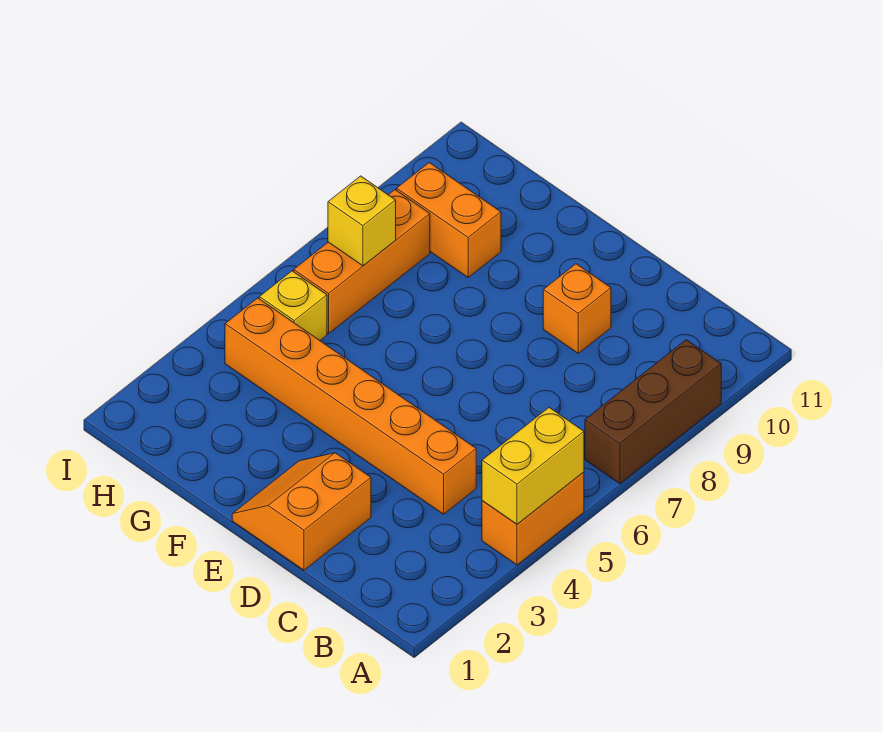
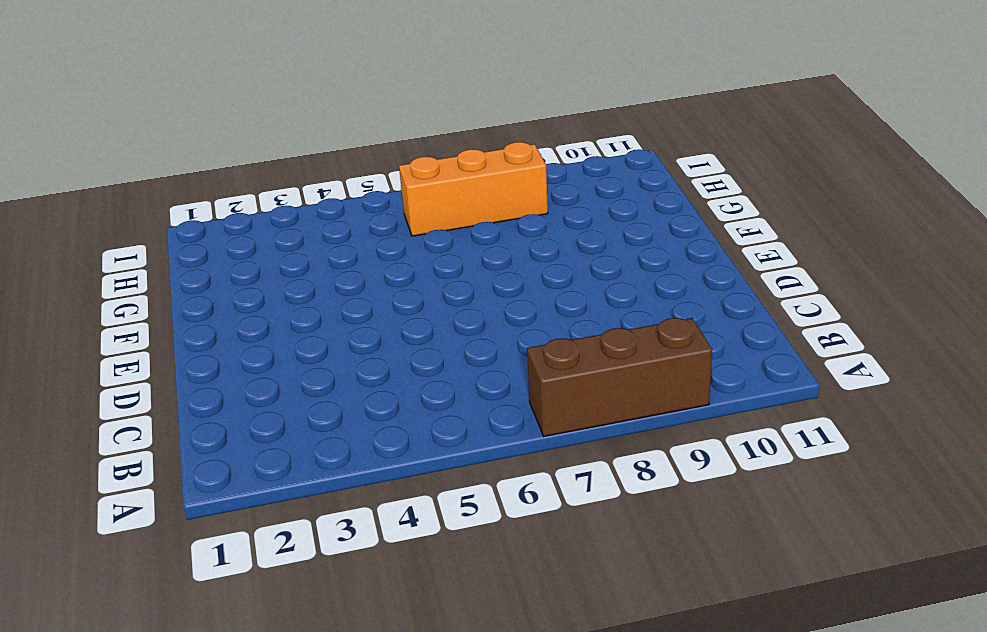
none -> orange brick A4:A5 level 1
none -> orange brick C4:H4 level 1

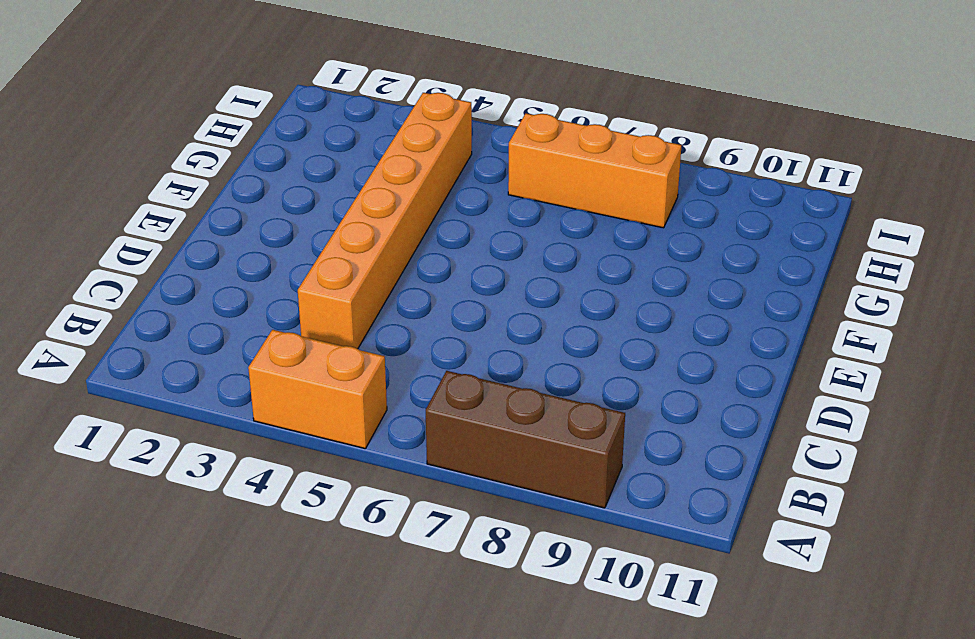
none -> orange slope D1:E2 level 1 top D
none -> orange brick D9 level 1

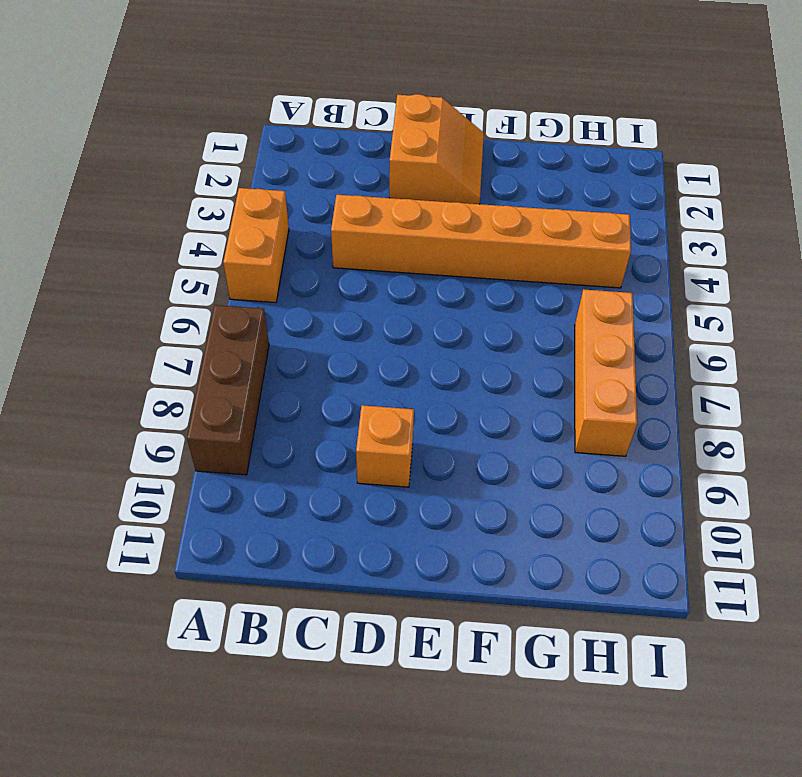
none -> orange brick G9:H9 level 1
none -> yellow brick H5 level 1

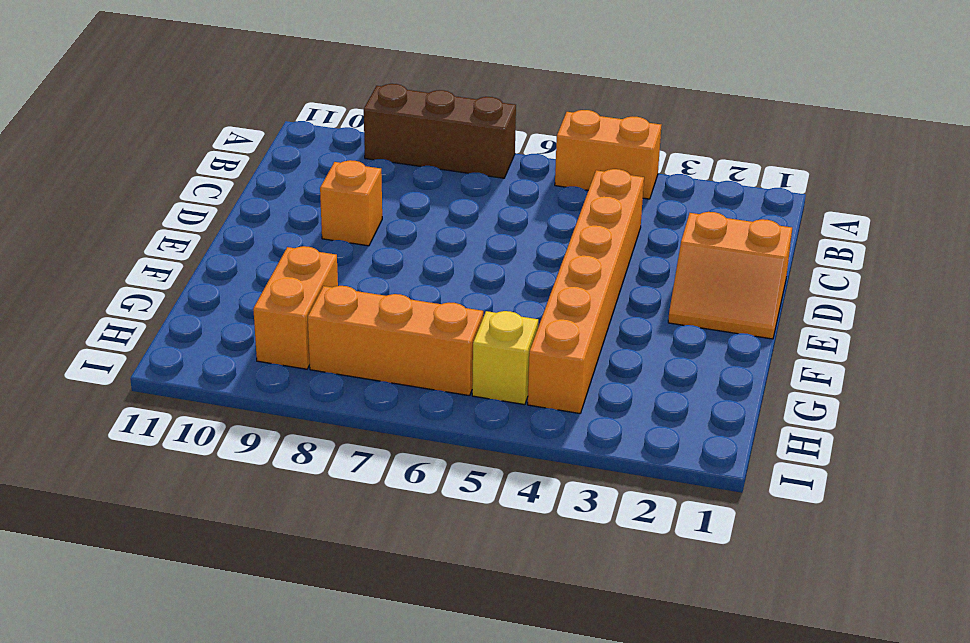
none -> yellow brick A4:A5 level 2
none -> yellow brick H7 level 2

